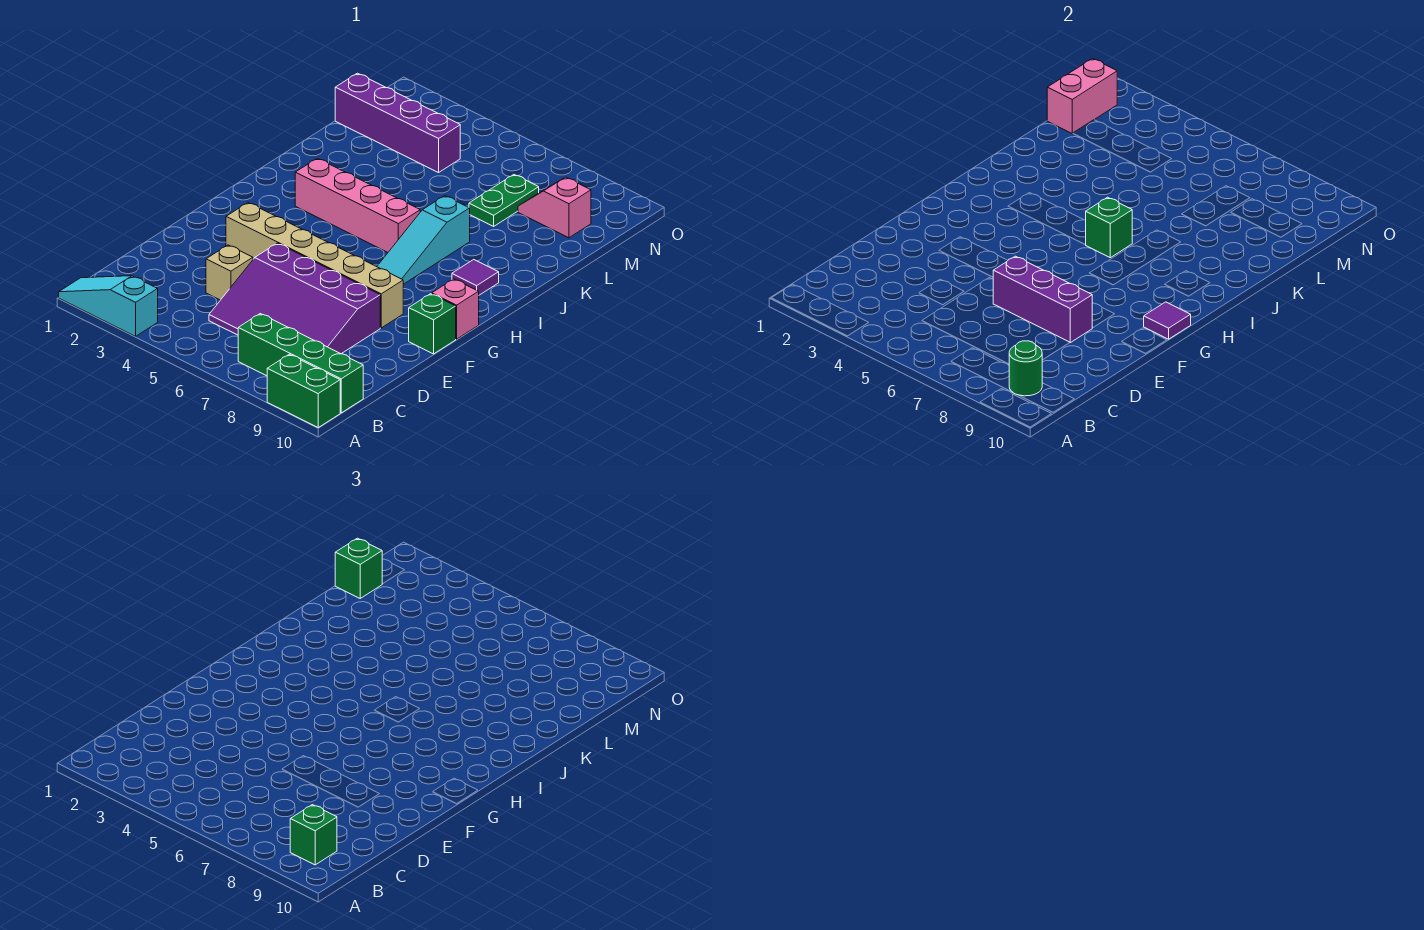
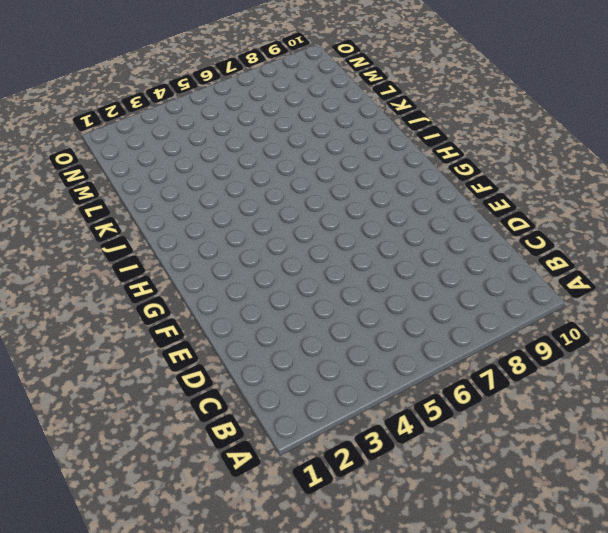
none -> cyan slope A1:A3 level 1 top 3
none -> green brick A9:A10 level 1
none -> green brick B7:B10 level 1

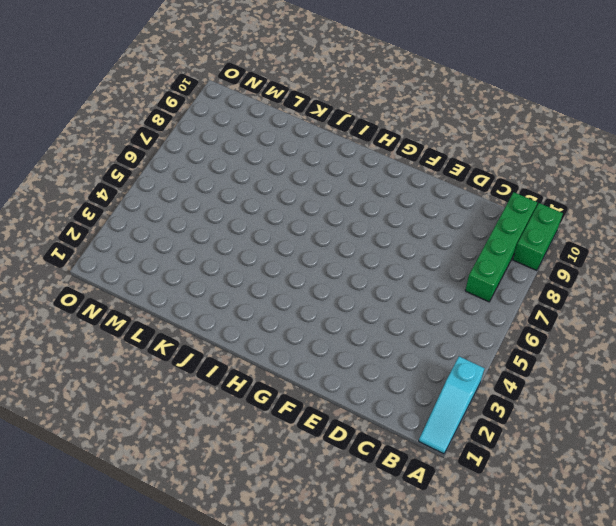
none -> purple slope C5:E8 level 1 top E
none -> tan brick D4 level 1
none -> tan brick F3:F8 level 1

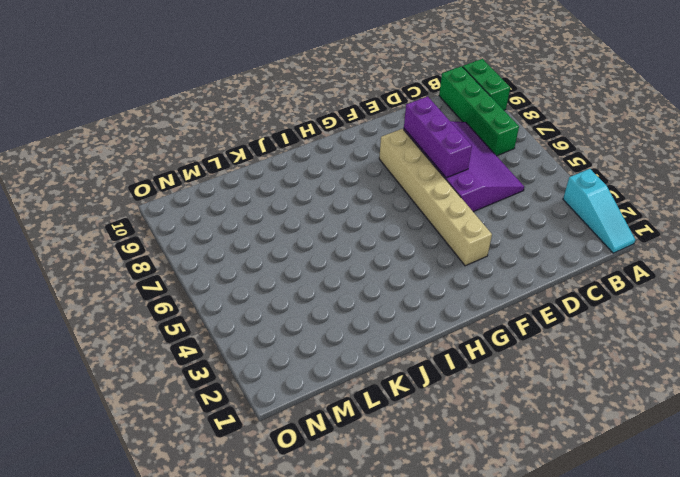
none -> tan brick D4 level 1
none -> green brick F10 level 1
none -> pink brick G10 level 1

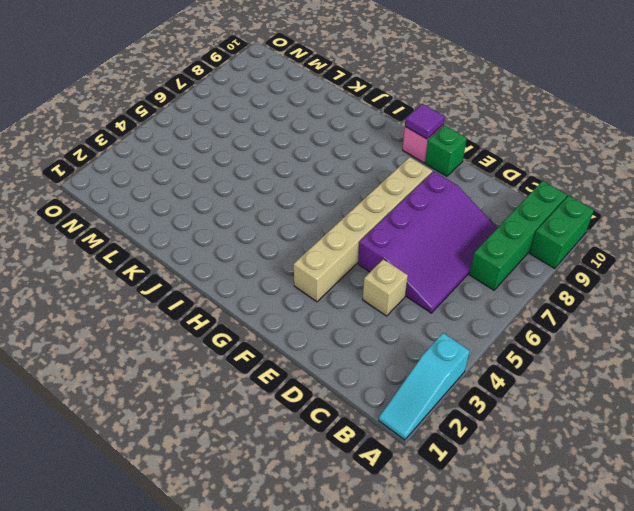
none -> cyan slope H7:J7 level 1 top J
none -> pink brick I3:I6 level 1
none -> purple tile I9 level 1

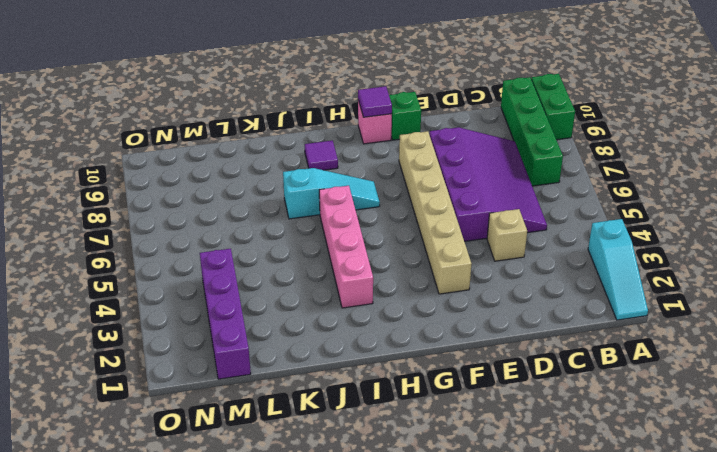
none -> green plate L7:M7 level 1
none -> pink slope M8:M9 level 1 top 9
none -> green round brick B9 level 2

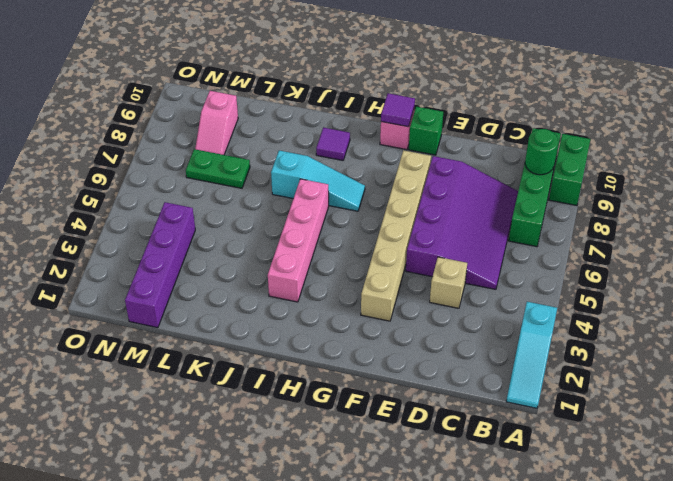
none -> purple brick E6:E8 level 2
none -> green brick I6 level 2
none -> pink brick M1:N1 level 2

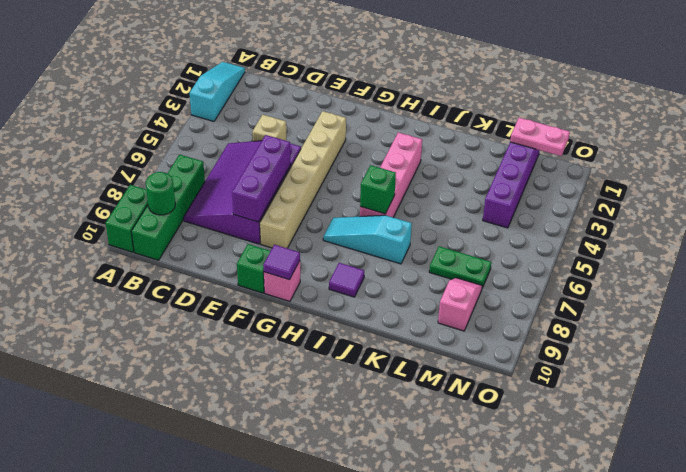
pink plate M1:N1 level 2 -> pink brick M1:N1 level 2
none -> green brick B9 level 3
none -> green brick M1 level 3

